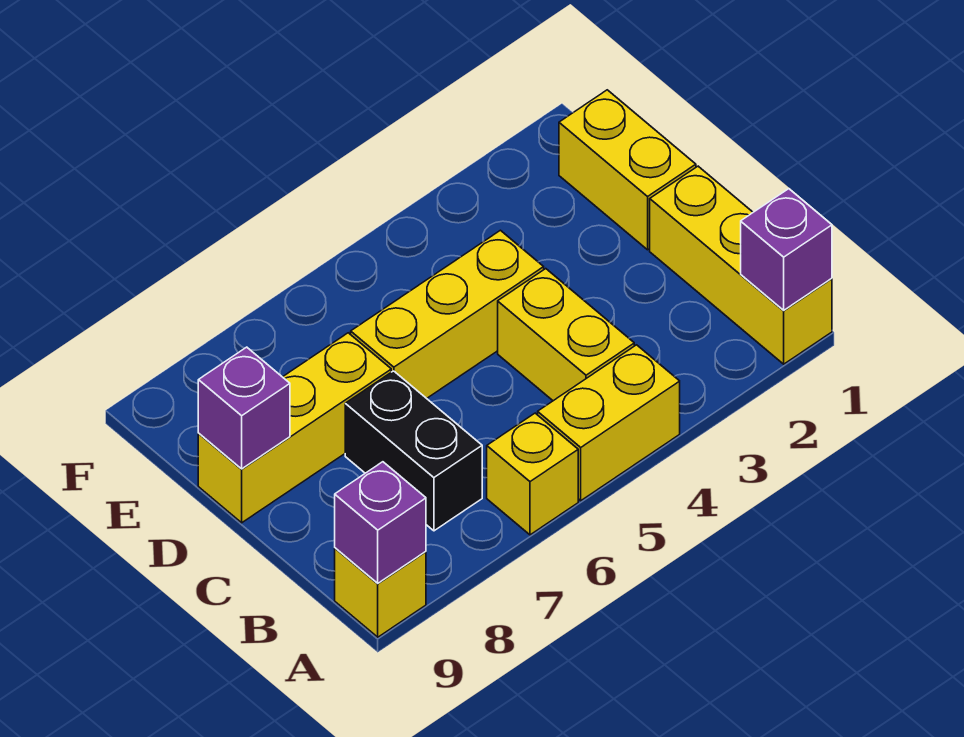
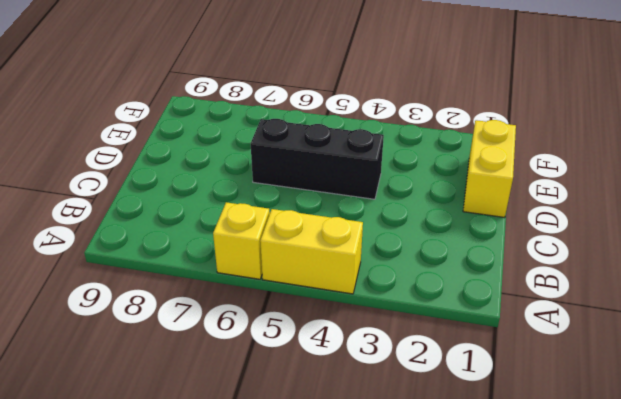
black brick D4:D6 level 1 -> yellow brick D4:D6 level 1
none -> yellow brick A1:C1 level 1
none -> yellow brick A9 level 1
none -> yellow brick B4:C4 level 1

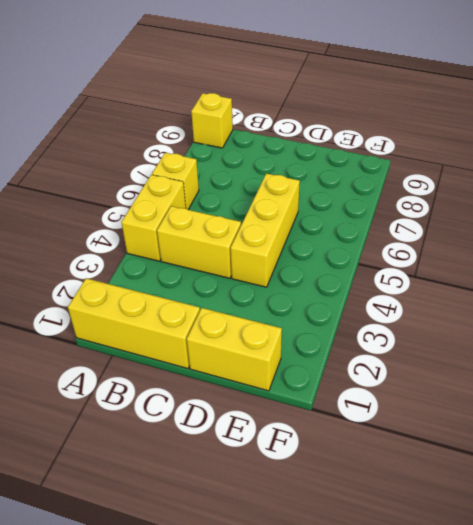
none -> black brick B7:C7 level 1
none -> yellow brick D7:D9 level 1
none -> purple brick A1 level 2

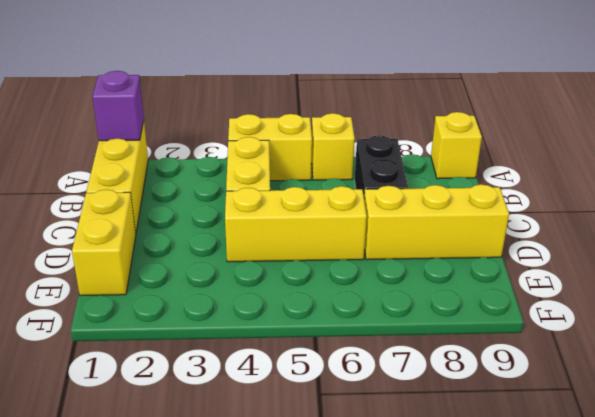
none -> purple brick A9 level 2
none -> purple brick D9 level 2

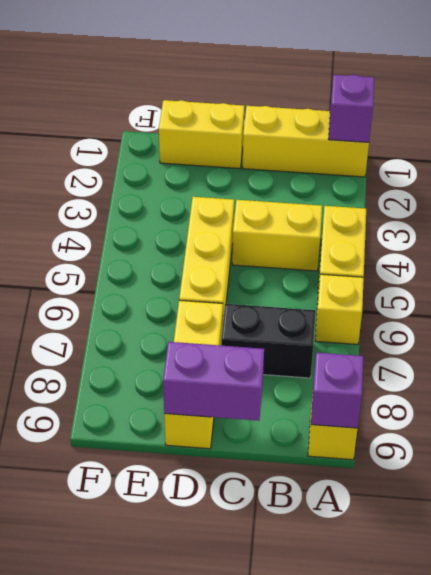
purple brick C9:D9 level 2 -> purple brick D9 level 2

